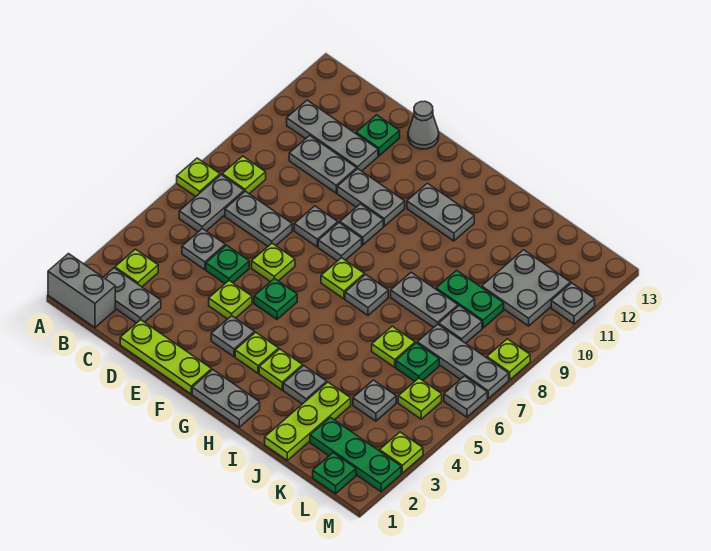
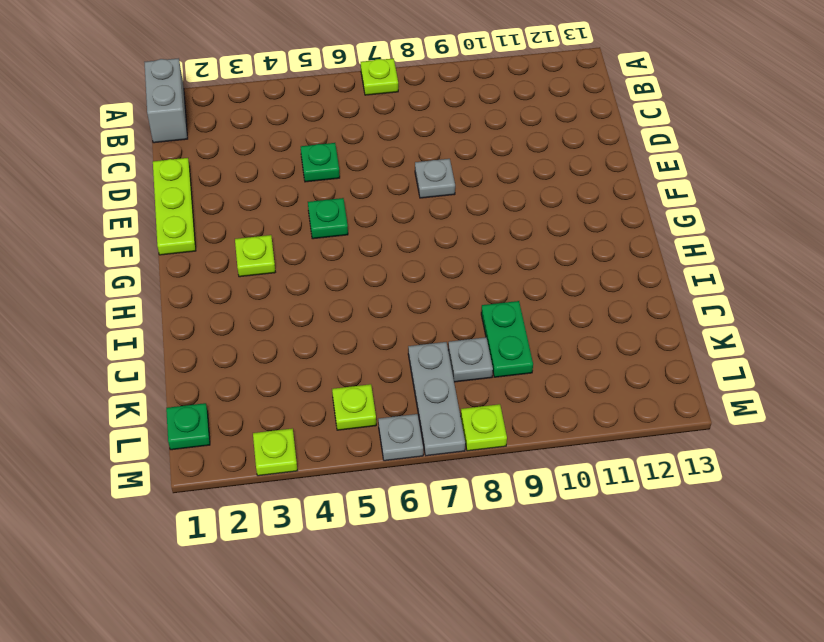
none -> grey plate B2:C2 level 1
none -> lime plate B3 level 1
none -> grey plate B6:B7 level 1
none -> lime plate B8 level 1

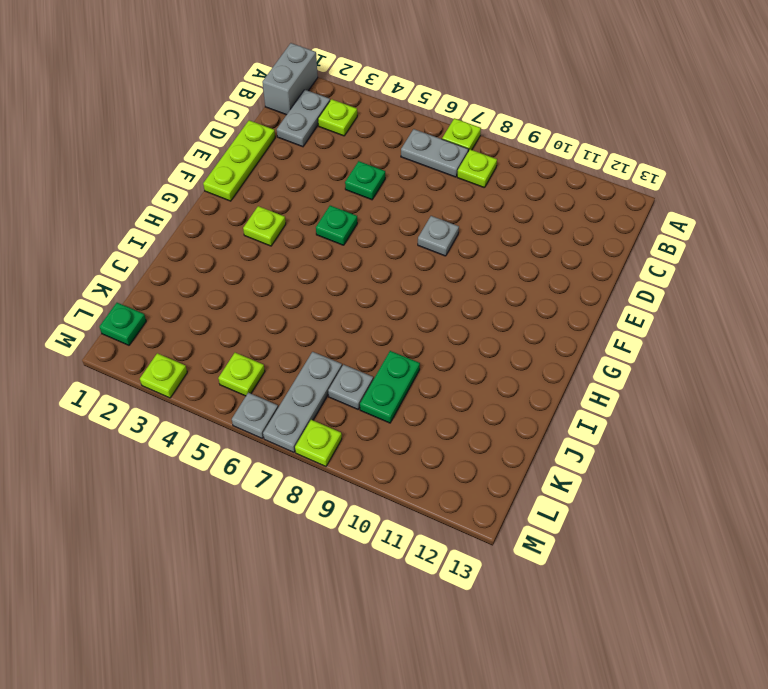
none -> grey plate B11:D11 level 1
none -> grey plate C5 level 1
none -> grey plate C7:D7 level 1
none -> grey plate C10:D10 level 1

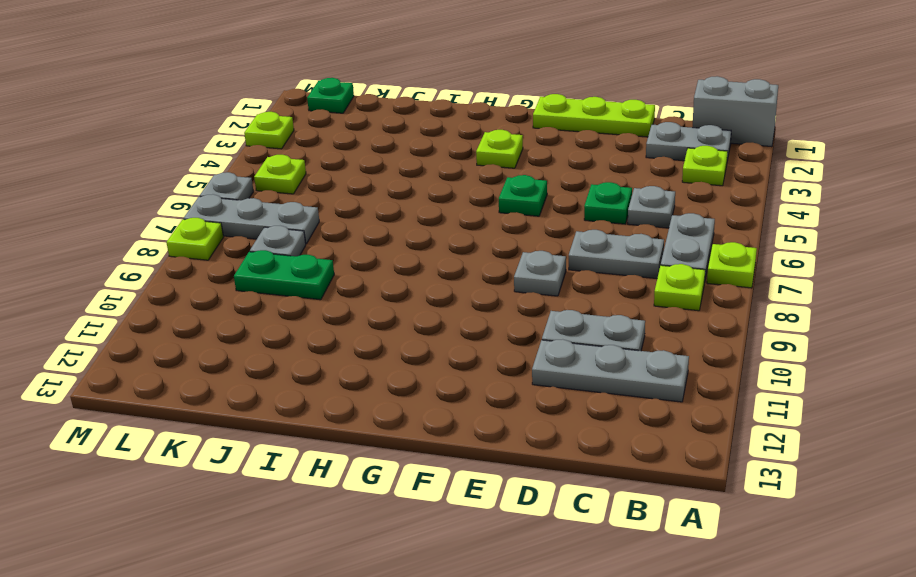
none -> green plate D12 level 1
none -> lime plate E4 level 1
none -> lime plate E6 level 1
none -> grey plate E10:F10 level 1

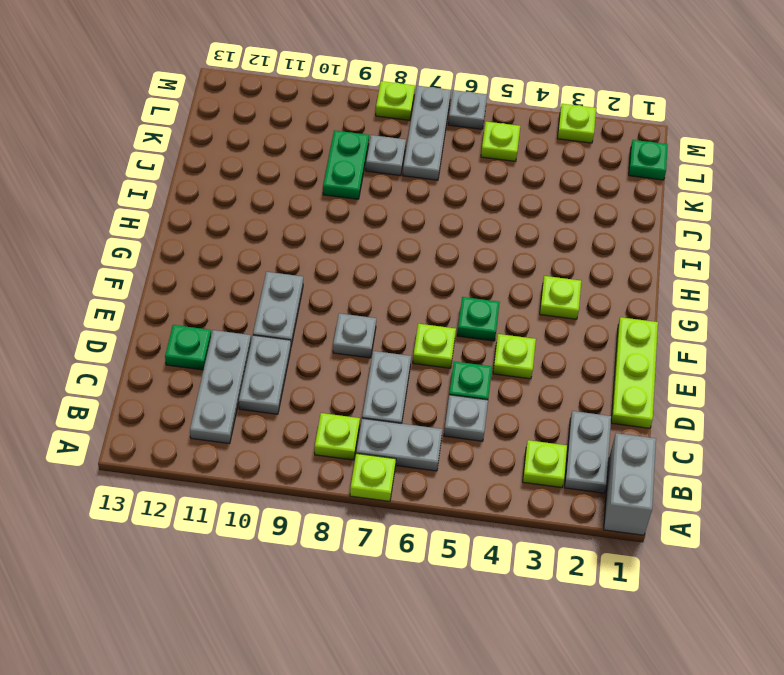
none -> grey cone E13 level 1
none -> grey plate F3 level 1
none -> grey plate F8 level 1
none -> grey plate F9 level 1

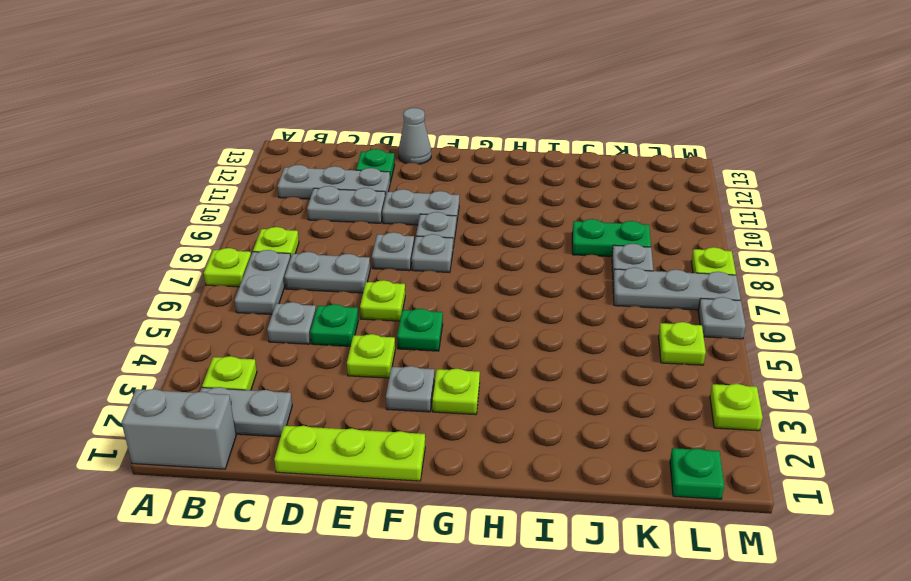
none -> grey plate G1:H1 level 1
none -> lime plate G7 level 1
none -> grey plate G11:H11 level 1
none -> lime plate H3 level 1

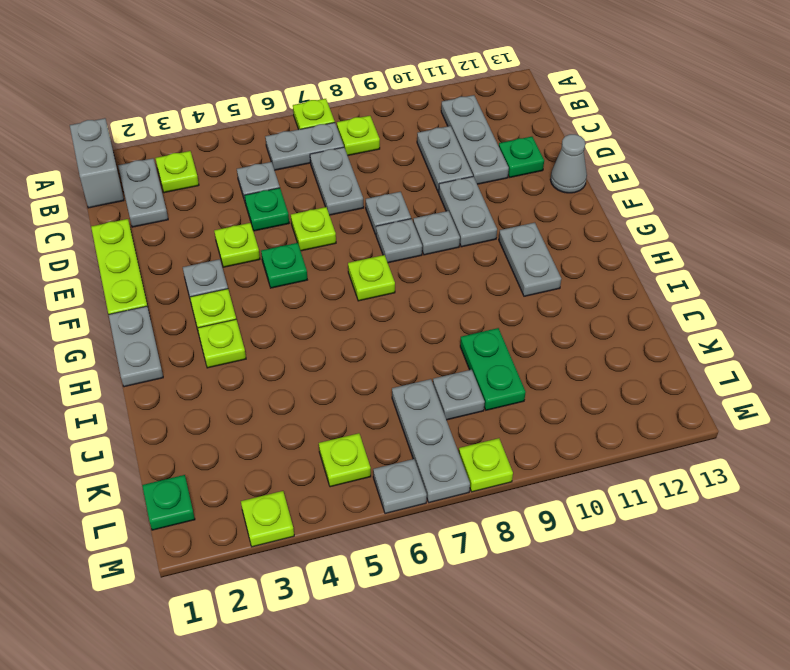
none -> grey plate H7 level 1
none -> grey plate I3 level 1
none -> grey plate I8:J8 level 1
none -> lime plate J1:J3 level 1

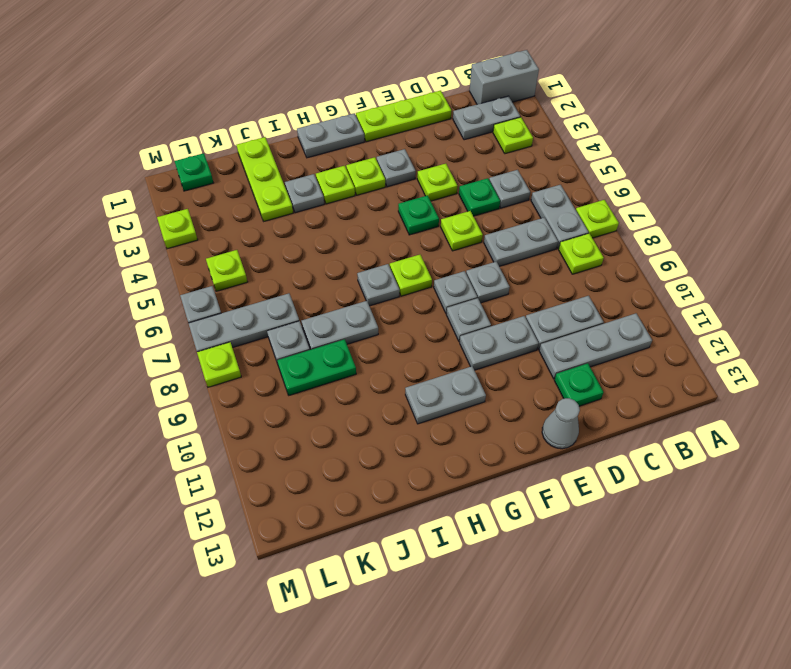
none -> lime plate J6 level 1
none -> green plate K2:M2 level 1
none -> grey plate K4 level 1
none -> green plate K6 level 1

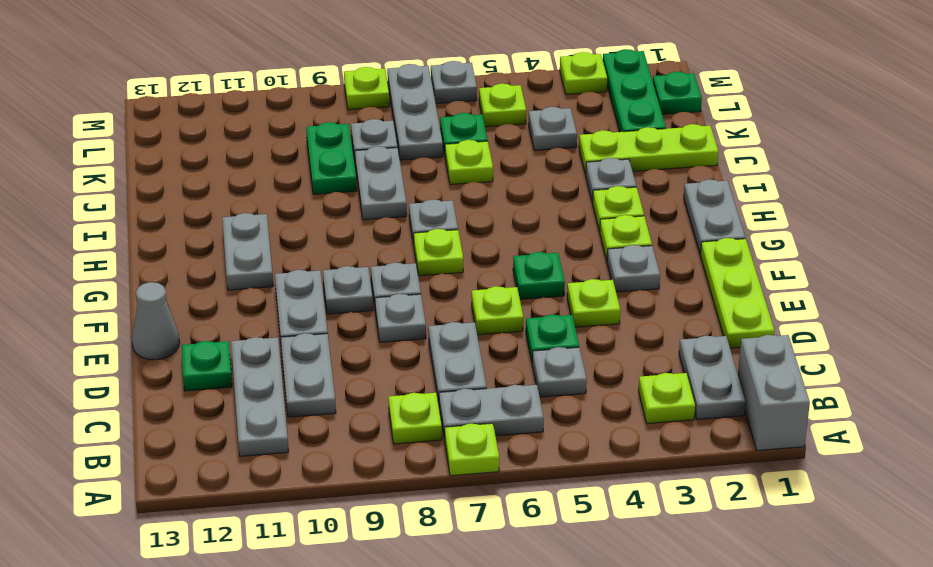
none -> grey plate K10:L11 level 1
none -> grey plate M11 level 1

